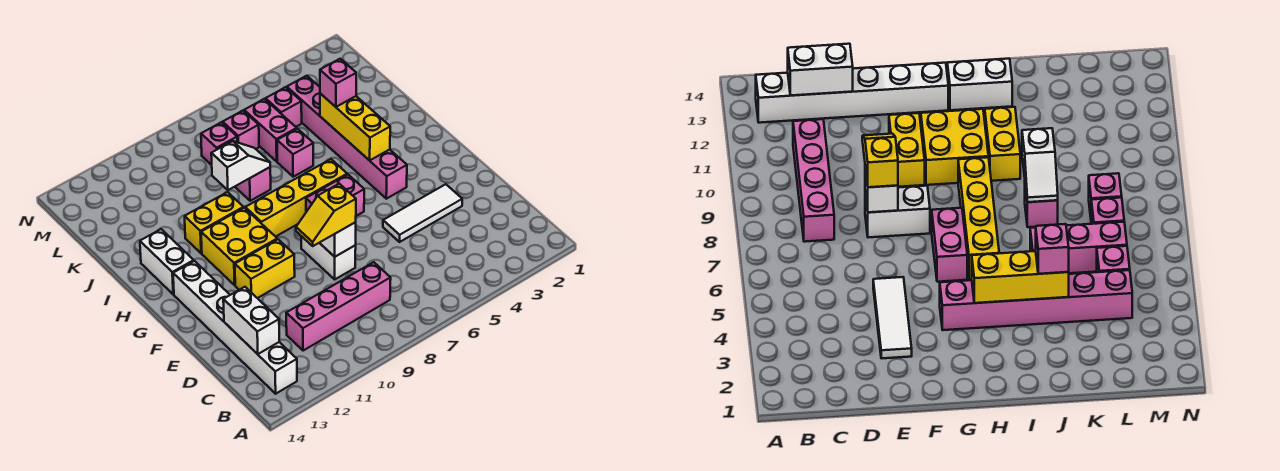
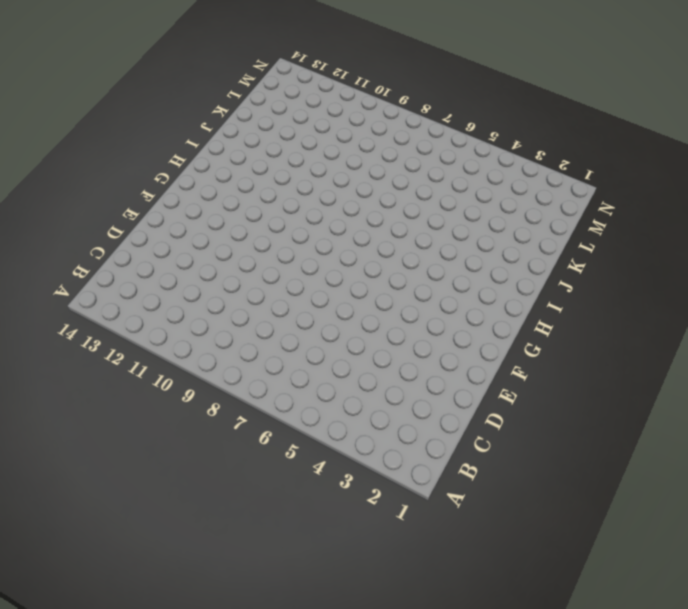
none -> white brick B13:G13 level 1
none -> pink brick C8:C11 level 1
none -> white tile E3:E5 level 1

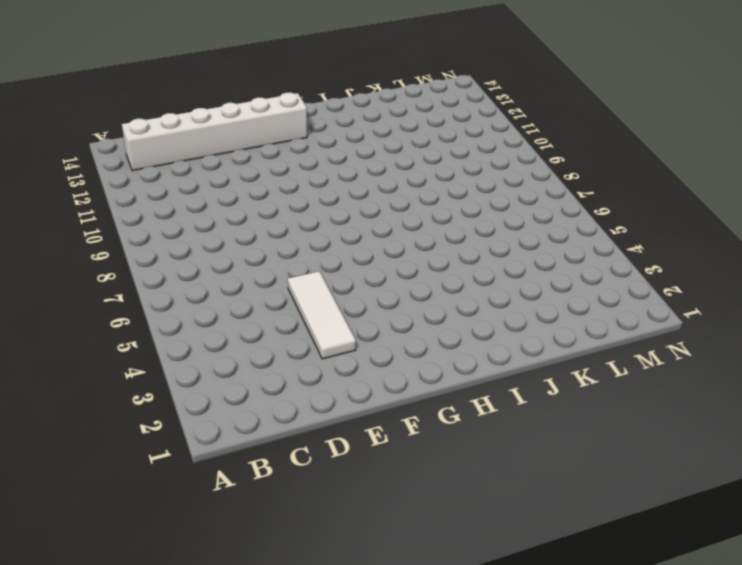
none -> pink brick C8:C11 level 1
none -> white brick E8:F8 level 1
none -> yellow brick F10:F11 level 1

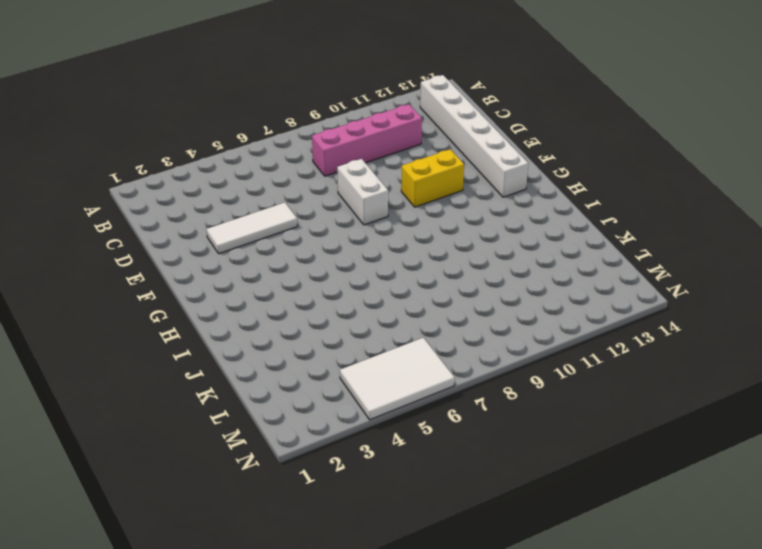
white tile M4:N6 level 1 -> none
none -> pink brick G4:L4 level 1
none -> pink brick G6:G7 level 1
none -> yellow brick G10:H11 level 1

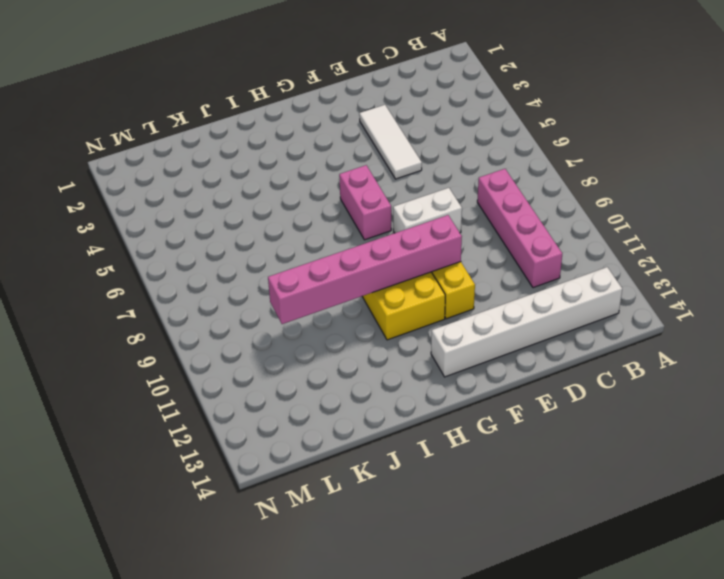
pink brick F10:K10 level 2 -> pink brick G4:L4 level 1
none -> yellow brick H6:H9 level 1
none -> white brick H13:I13 level 1
none -> yellow brick I10:I11 level 1

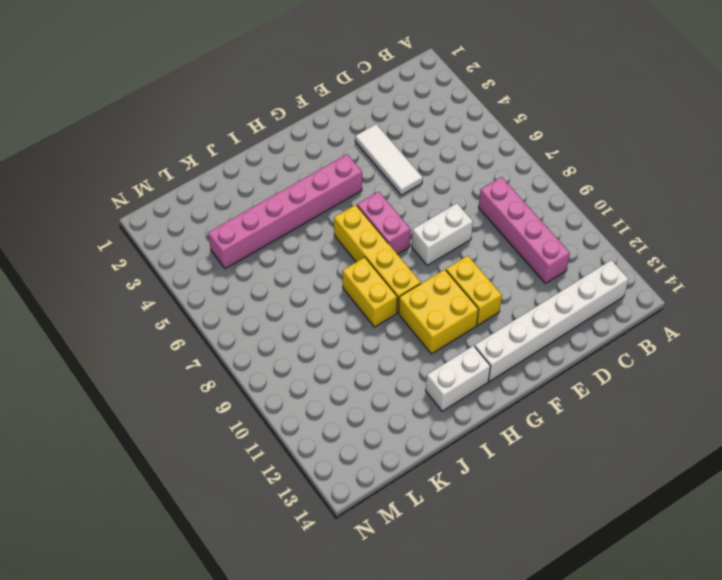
yellow brick I8:I9 level 1 -> yellow brick I10:I11 level 1
none -> pink brick J6 level 1
none -> pink brick J8 level 1
none -> pink brick K6:L6 level 1

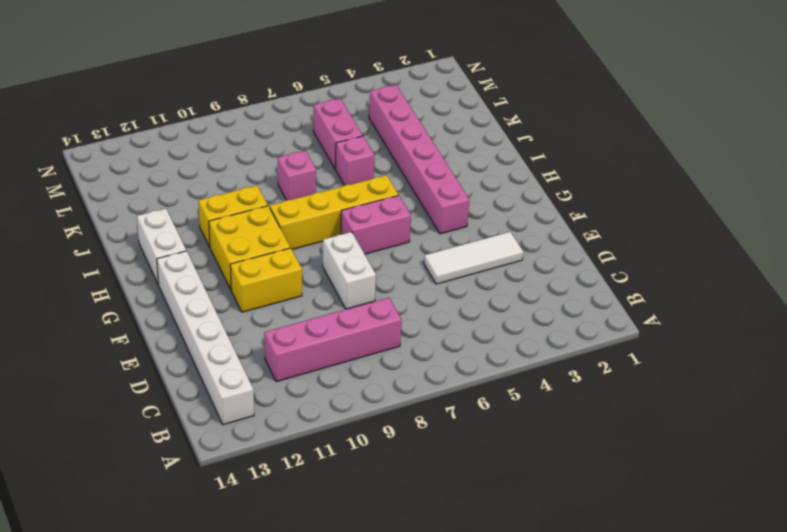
none -> pink brick L5 level 1
none -> pink brick L7 level 1
none -> pink brick L8 level 1

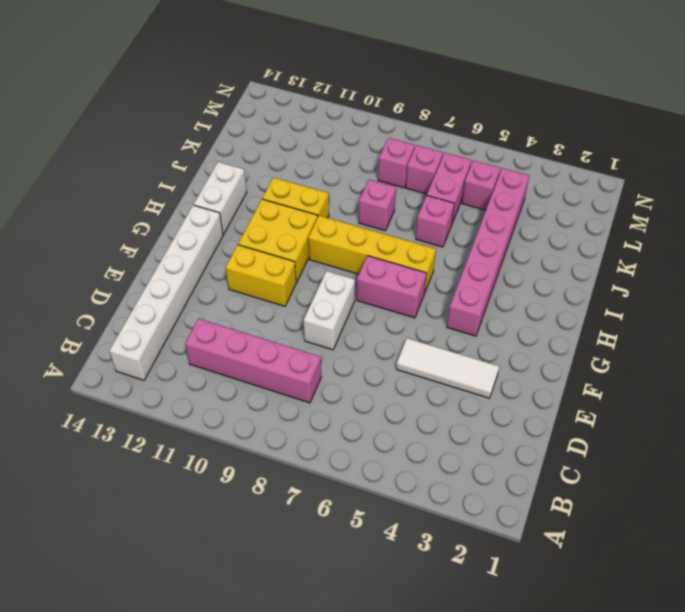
none -> white brick C13:D13 level 2
none -> white brick E8 level 2
none -> yellow brick H4:J4 level 2

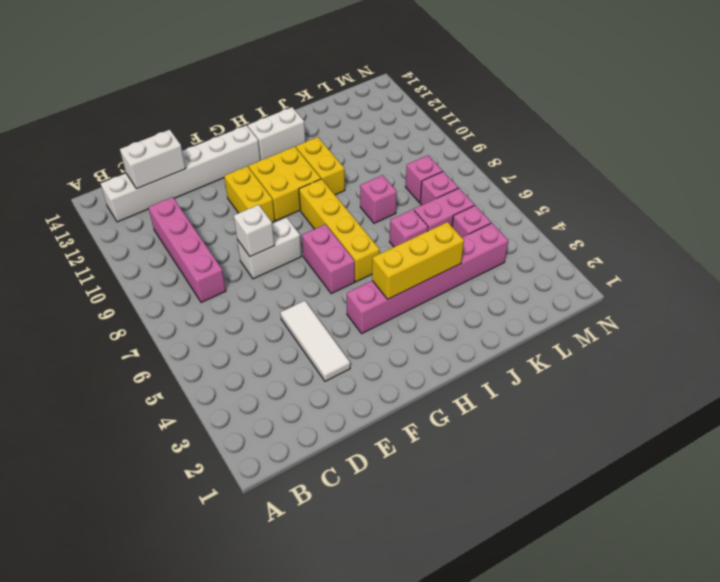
none -> white slope J8:J9 level 2 top 9
none -> yellow slope E8:E9 level 3 top 8
none -> pink brick J4 level 3

